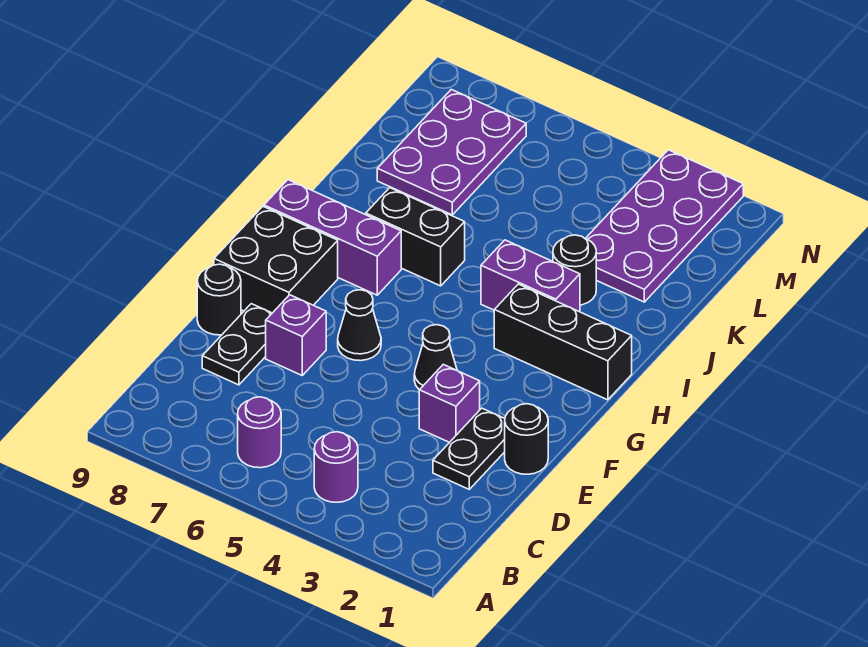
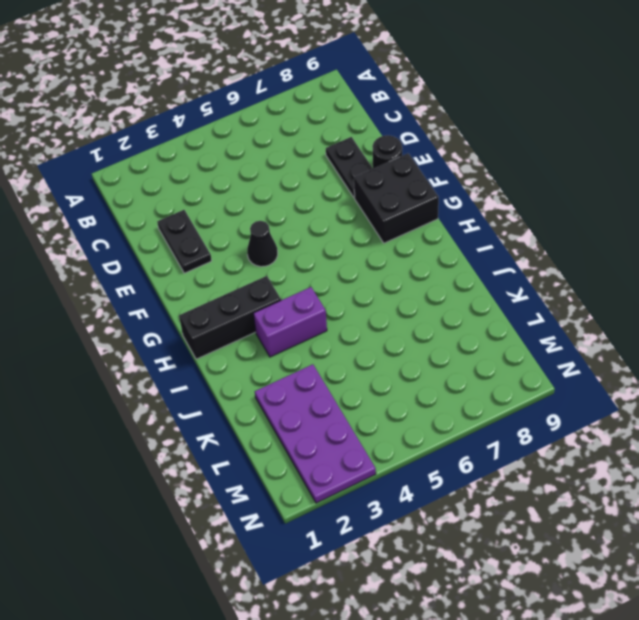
none -> purple round brick B4 level 1
none -> purple round brick B6 level 1
none -> black round brick E1 level 1

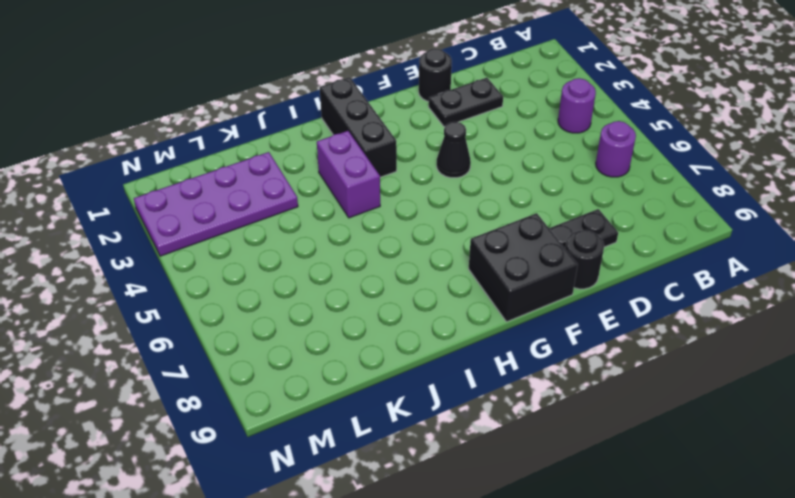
none -> purple brick E3 level 1
none -> purple brick E7 level 1
none -> black cone F6 level 1

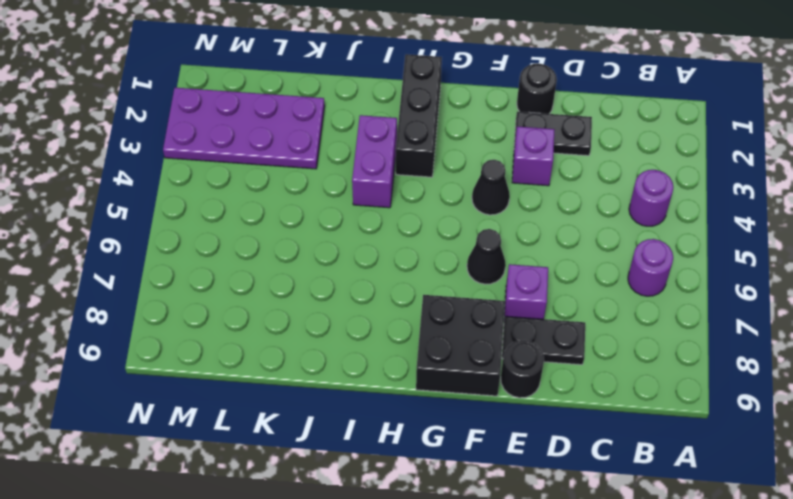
none -> purple brick H7:H9 level 1
none -> black brick I6:I7 level 1
none -> black round brick J3 level 1

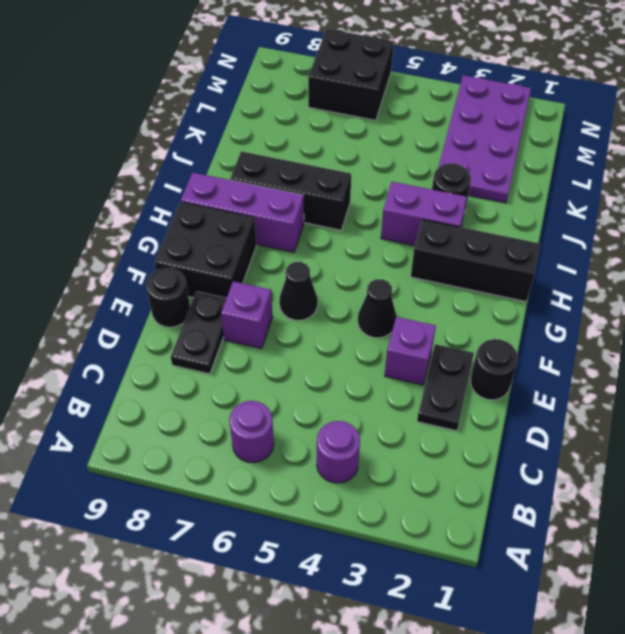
black brick I6:I8 level 1 -> black brick I6:I7 level 1
black brick M6:N7 level 1 -> purple plate K7:M8 level 1

